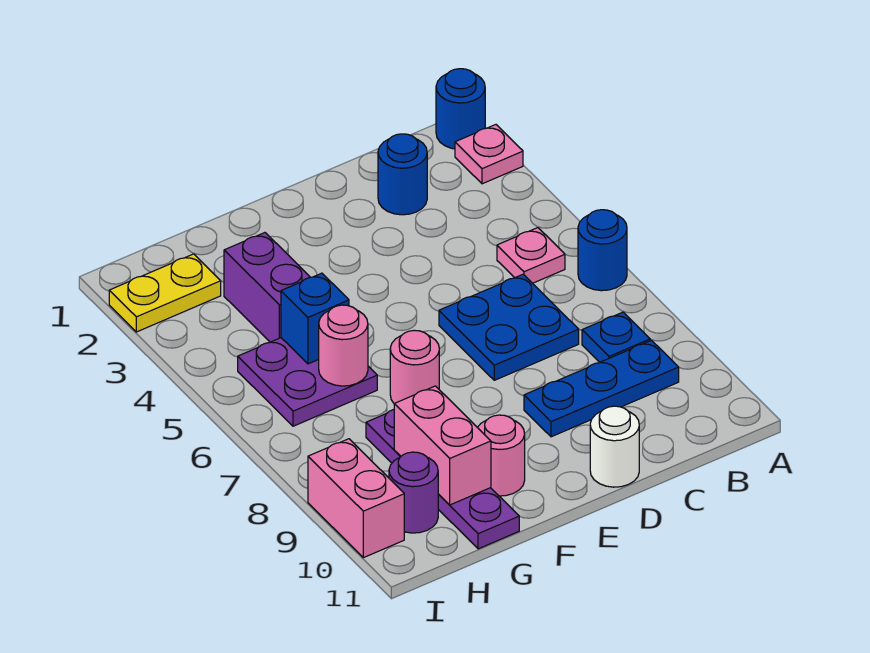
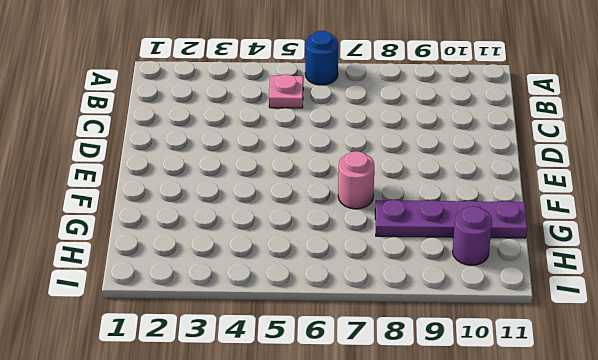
none -> blue round brick A1 level 1
none -> pink plate A2 level 1
none -> blue plate B8 level 1

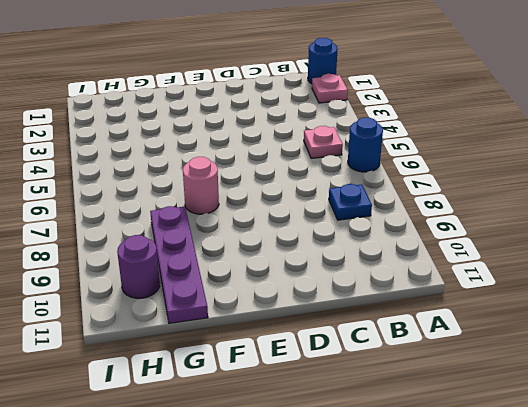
none -> blue plate B9:D9 level 1
none -> blue round brick C2 level 1
none -> blue plate C6:D7 level 1

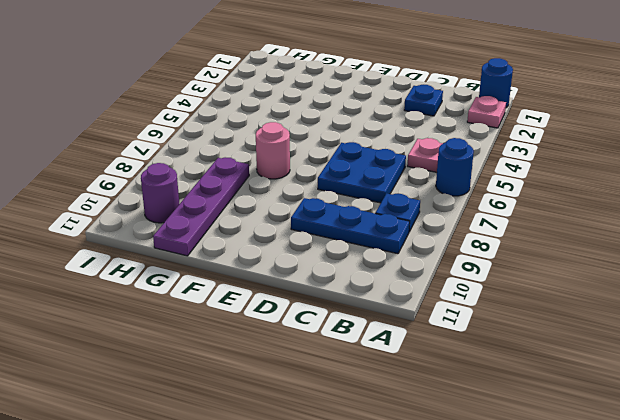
blue plate C2 level 1 -> blue round brick C2 level 1
none -> white round brick D11 level 1
none -> pink round brick F10 level 1
none -> purple brick G3:G4 level 1

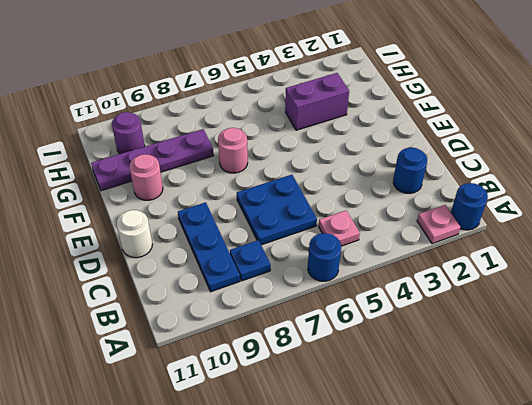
none -> purple plate G5:H6 level 1
none -> yellow plate H2:I2 level 1
none -> pink brick I9:I10 level 1

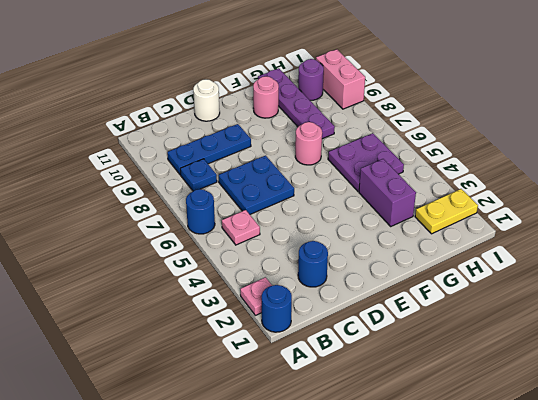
none -> blue brick G5 level 2
none -> pink round brick G6 level 2
none -> pink brick G9:G10 level 2

